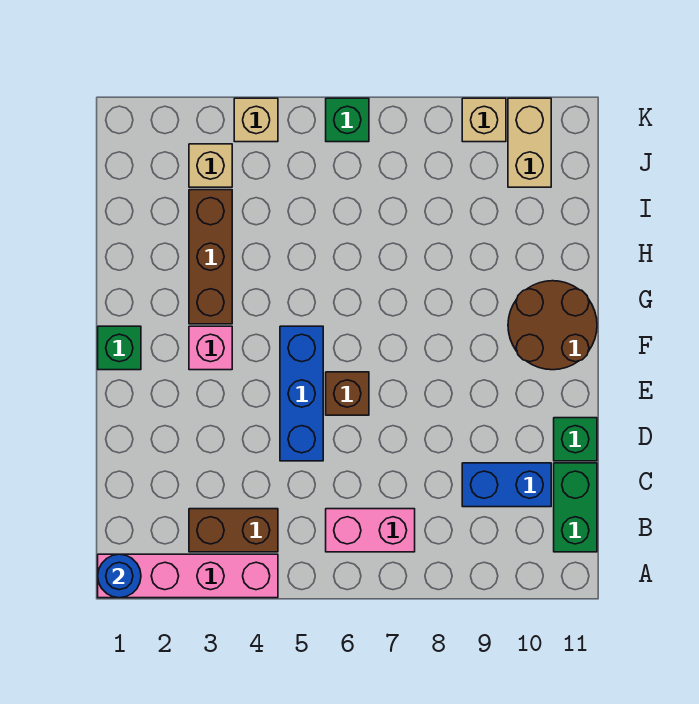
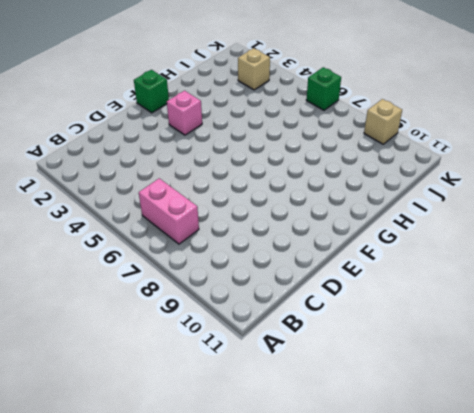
none -> pink brick A1:A4 level 1
none -> brown brick B3:B4 level 1
none -> green brick B11:C11 level 1

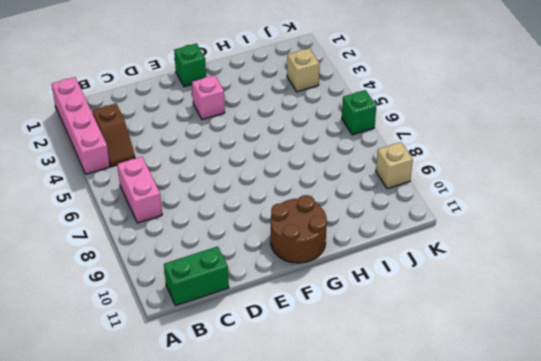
brown slope B3:B4 level 1 top 3 -> brown brick B3:B4 level 1
none -> blue brick C9:C10 level 1
none -> blue brick D5:F5 level 1
none -> green brick D11 level 1

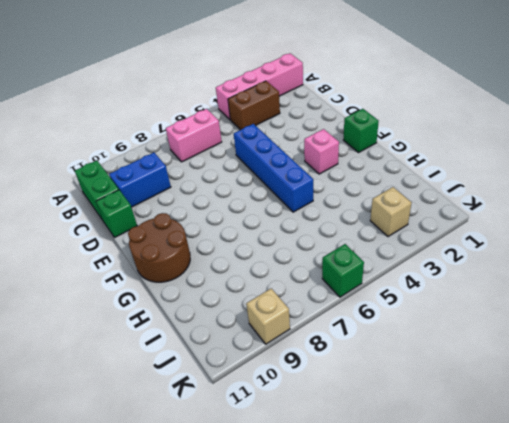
blue brick D5:G5 level 1 -> blue brick D5:F5 level 1
none -> brown brick E6 level 1
none -> brown brick G3:I3 level 1
none -> tan brick J10:K10 level 1

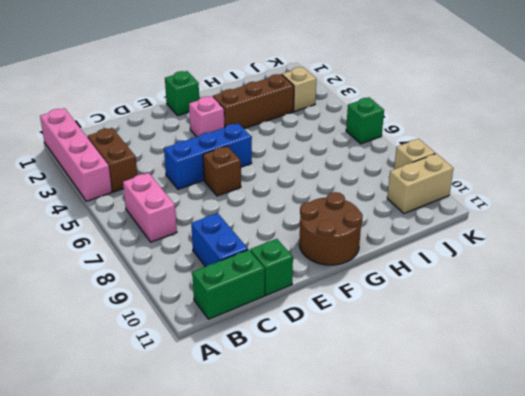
none -> tan brick K4 level 1
none -> blue round brick A1 level 2

